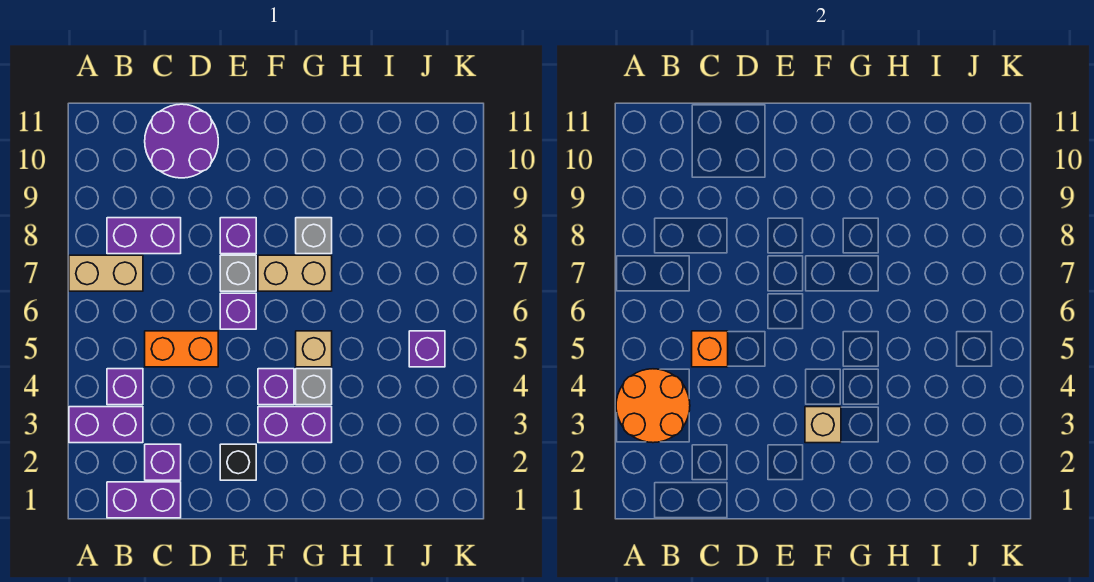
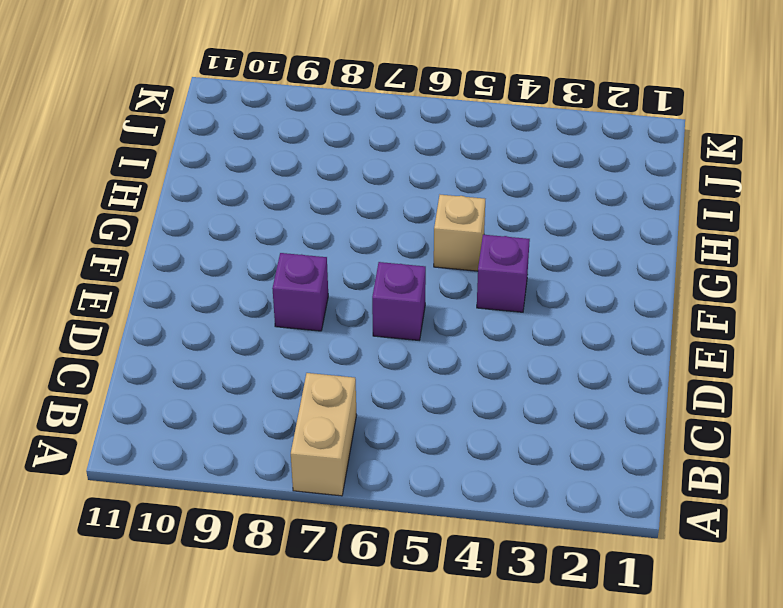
none -> purple brick A3:B3 level 1
none -> purple brick B1:C1 level 1
none -> purple brick B4 level 1

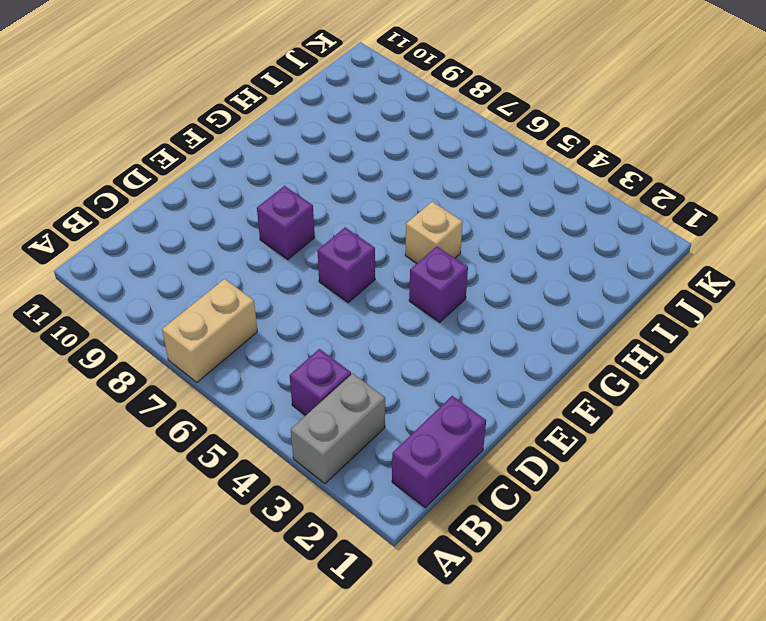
grey brick A3:B3 level 1 -> purple brick A3:B3 level 1
none -> purple brick B8:C8 level 1
none -> purple brick C2 level 1
none -> orange brick C5:D5 level 1

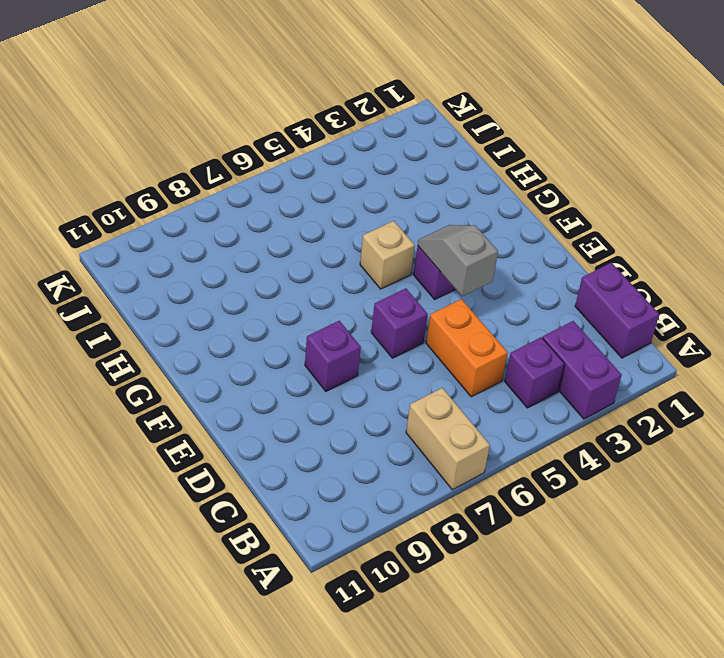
grey slope E4:F4 level 2 top E -> none
none -> purple brick B8:C8 level 1
none -> purple brick C2 level 1
none -> purple round brick C10:D11 level 1

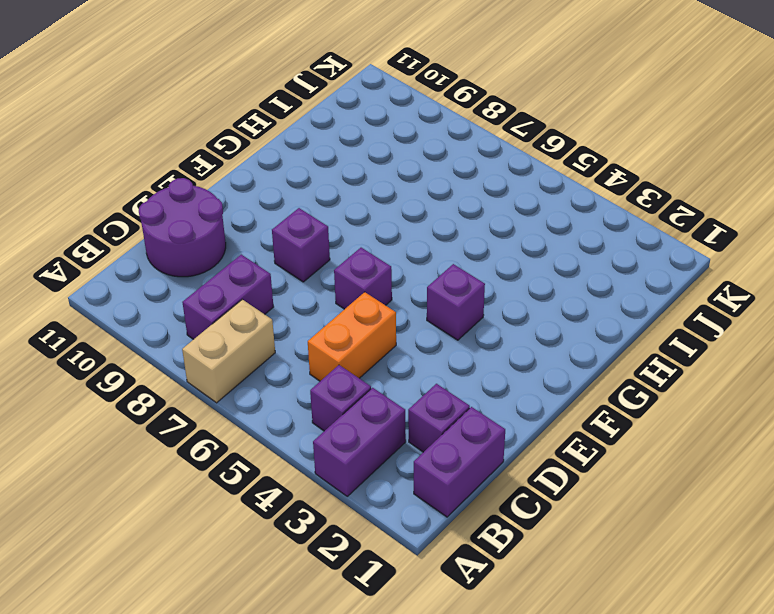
none -> black brick E2 level 1
none -> grey brick E7 level 1
none -> purple brick F3:G3 level 1

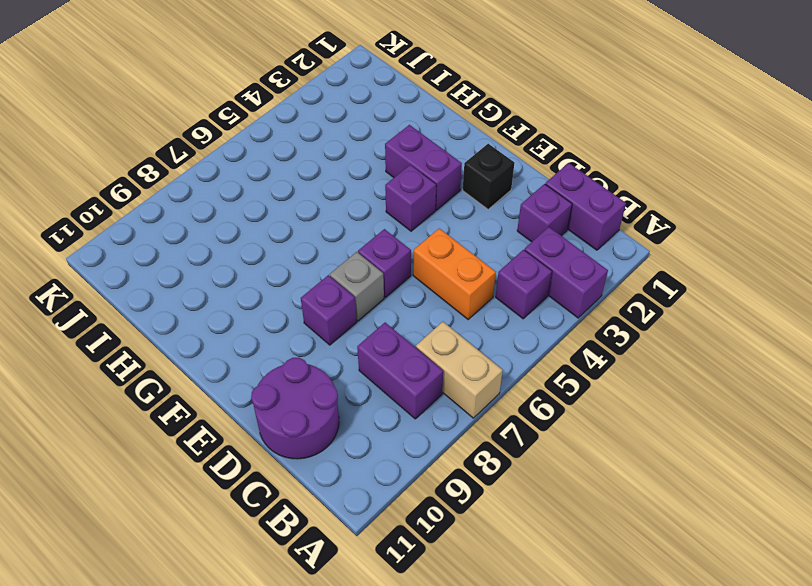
none -> tan brick F7:G7 level 1
none -> grey brick G4 level 1
none -> tan brick G5 level 1

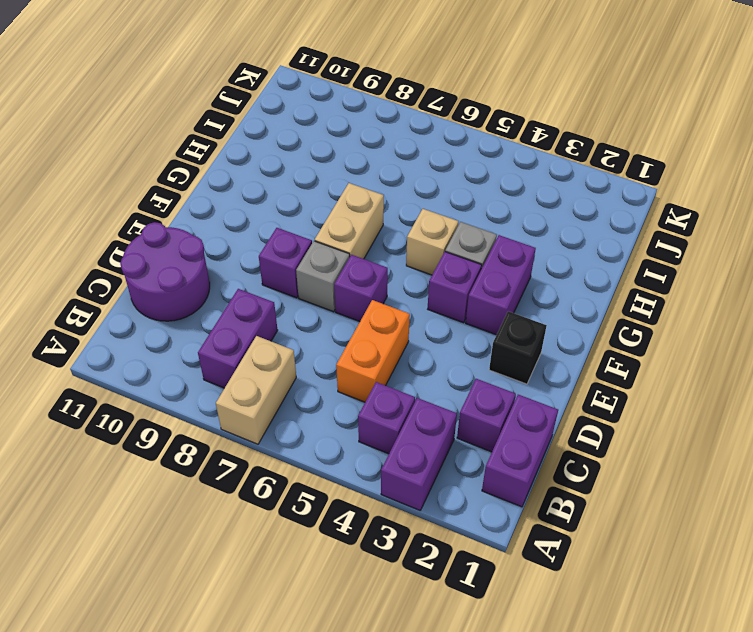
none -> grey brick G8 level 1
none -> purple brick J5 level 1
none -> orange round brick A3:B4 level 2

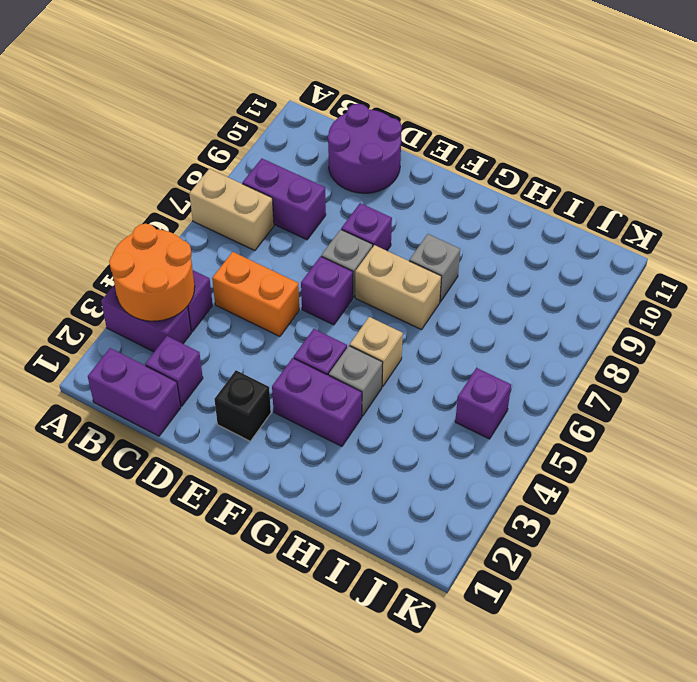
none -> orange brick C5 level 2
none -> tan brick F3 level 2

